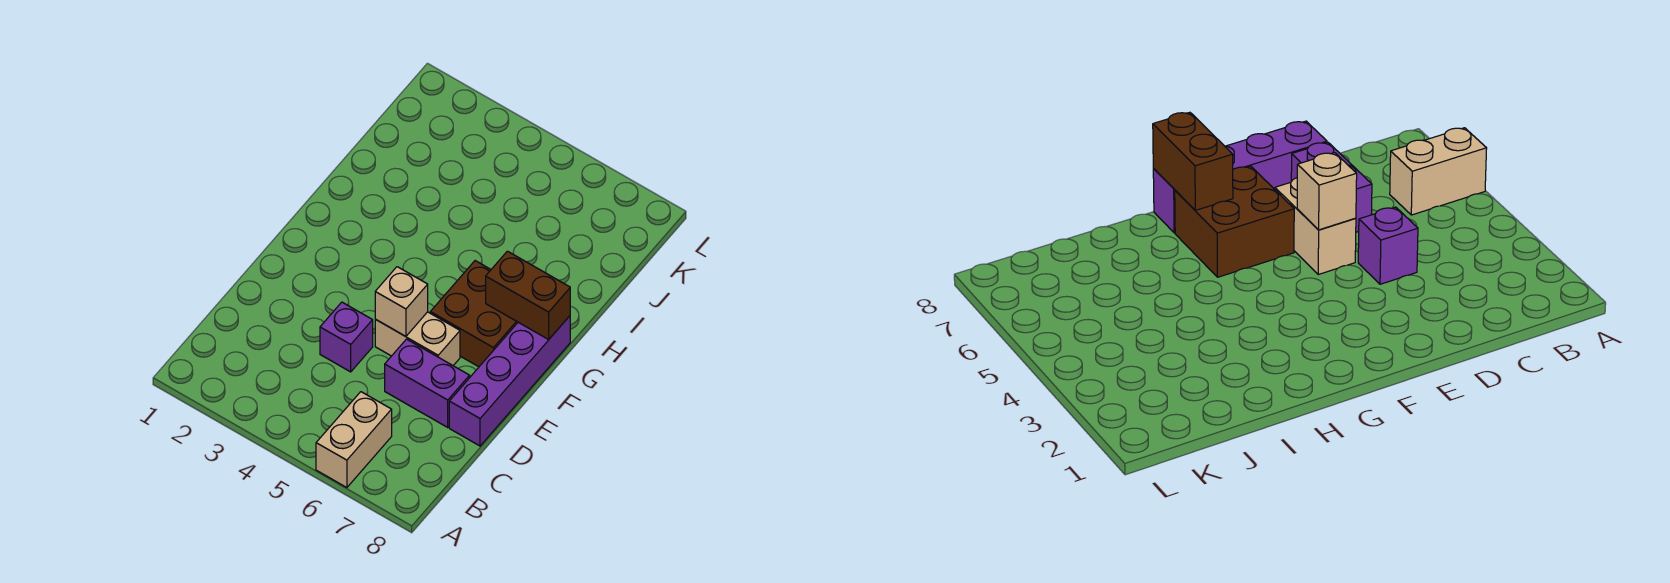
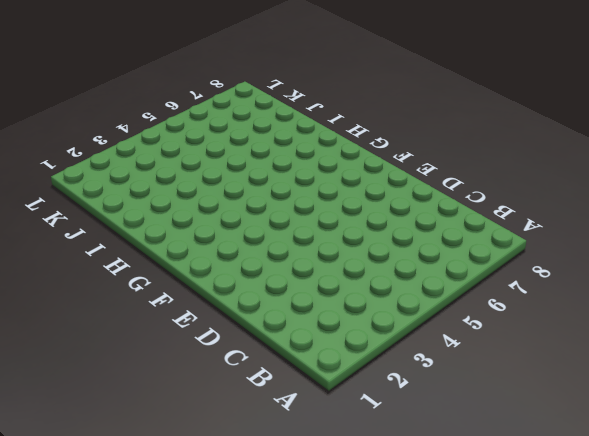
none -> tan brick A6:B6 level 1
none -> purple brick D4 level 1

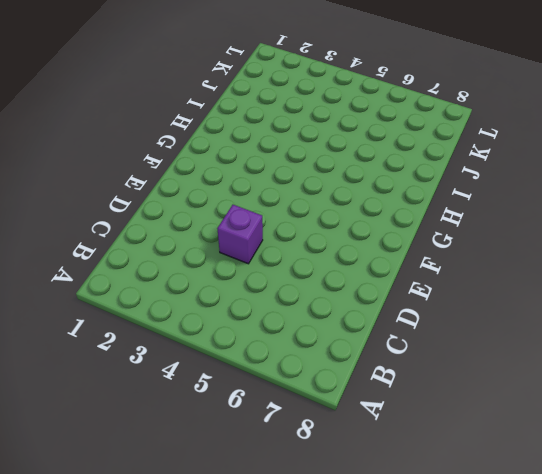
none -> tan brick A6:B6 level 1
none -> purple brick D6:D7 level 1

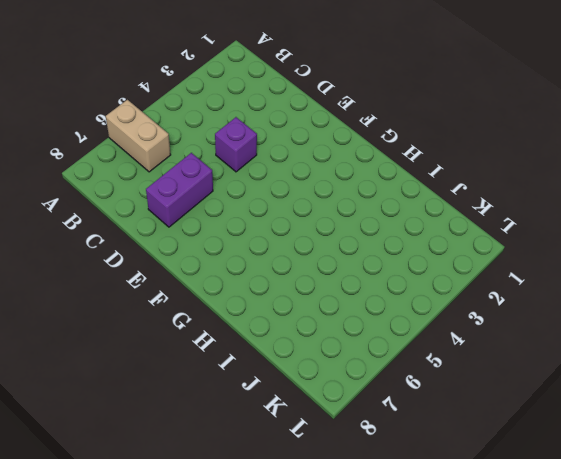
none -> purple brick D8:G8 level 1
none -> tan brick E5:E6 level 1

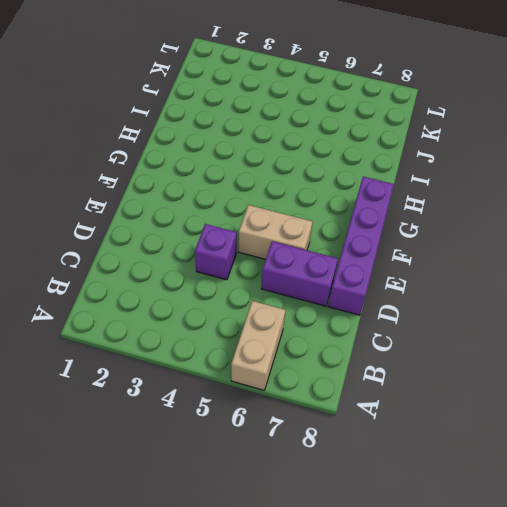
none -> brown brick F6:G7 level 1
none -> tan brick E5 level 2

